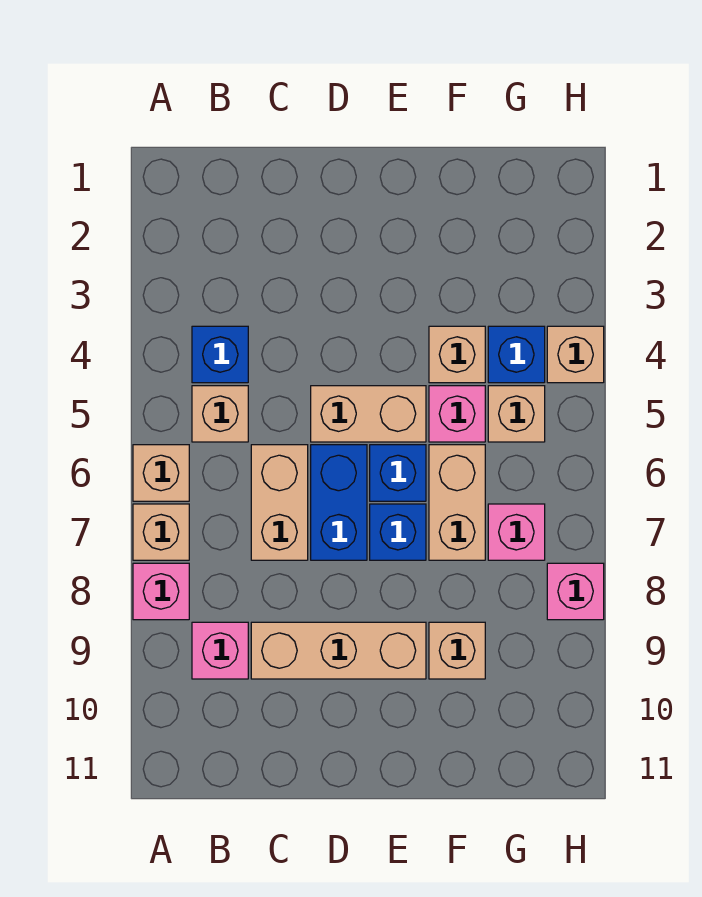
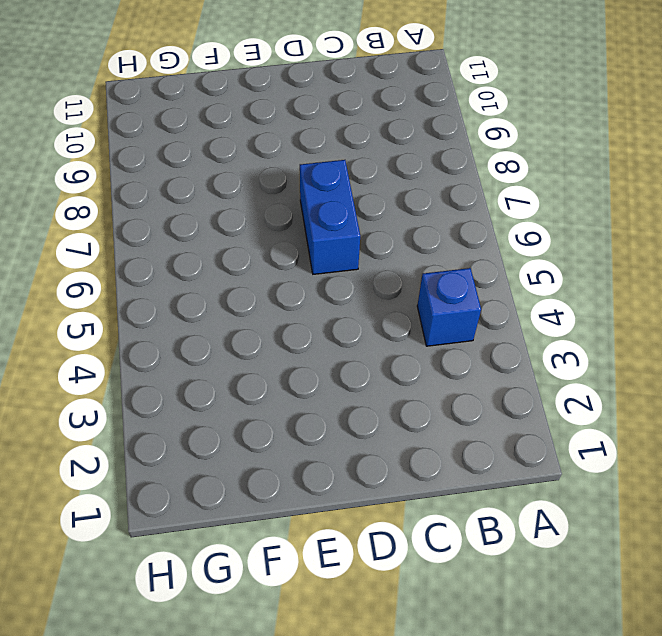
none -> tan brick A6 level 1
none -> tan brick A7 level 1
none -> pink brick A8 level 1

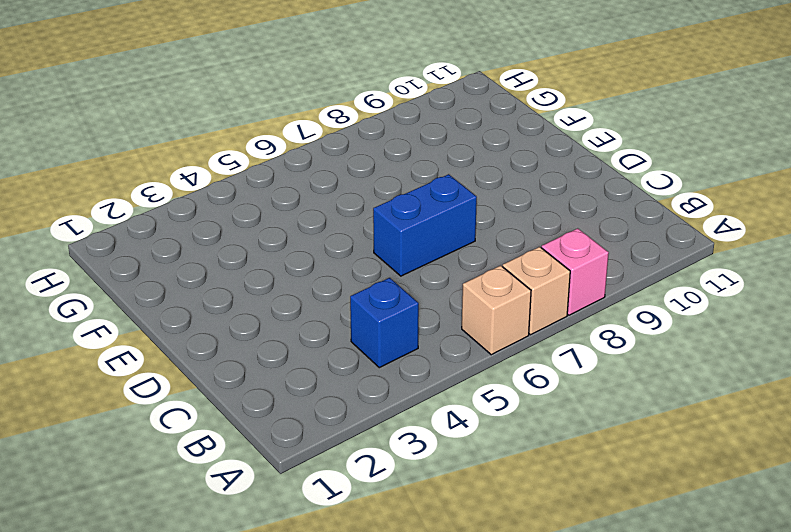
none -> tan brick B5 level 1
none -> pink brick B9 level 1
none -> tan brick C6:C7 level 1

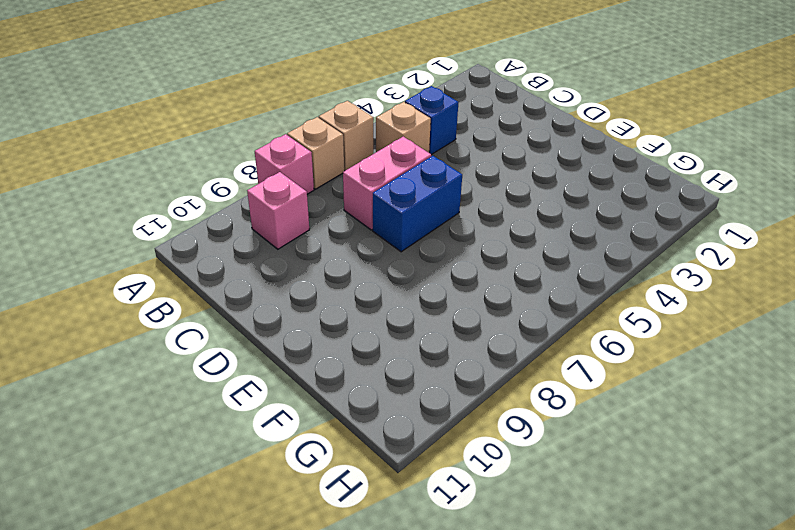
pink brick C6:C7 level 1 -> tan brick C6:C7 level 1
none -> tan brick C9:E9 level 1
none -> tan brick D5:E5 level 1
none -> blue brick E6 level 1

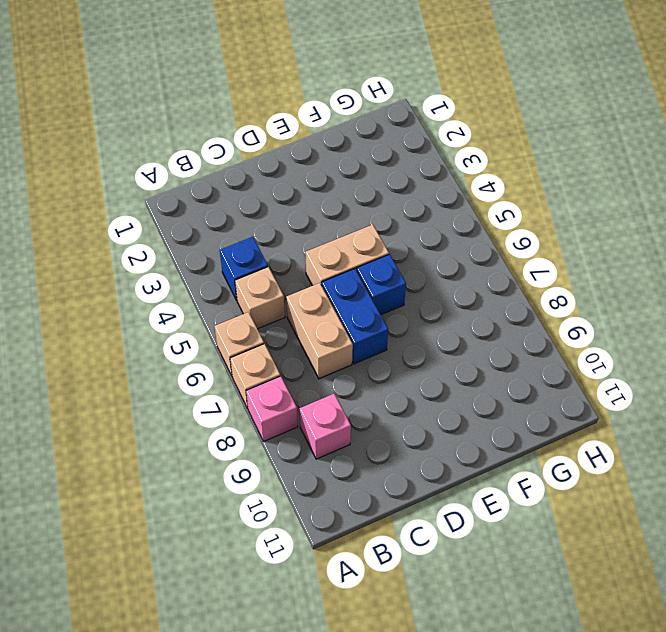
none -> tan brick C9:E9 level 1
none -> blue brick E7 level 1
none -> tan brick F4 level 1

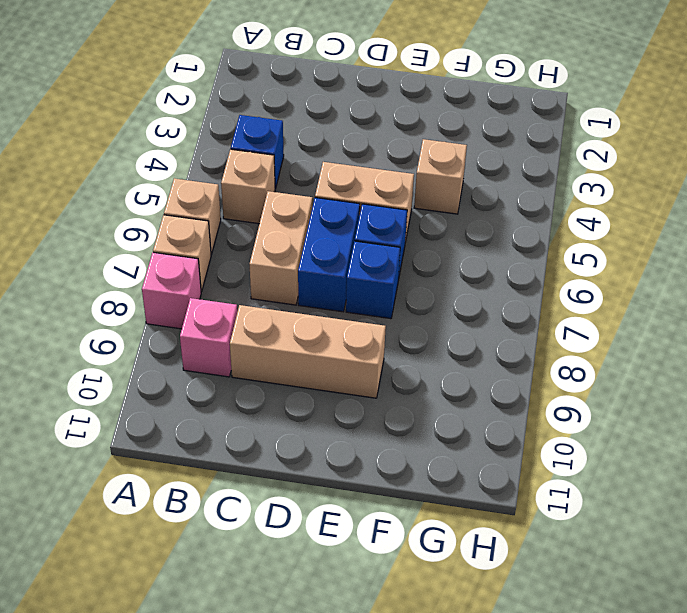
none -> pink brick F5 level 1
none -> tan brick F6:F7 level 1
none -> tan brick F9 level 1

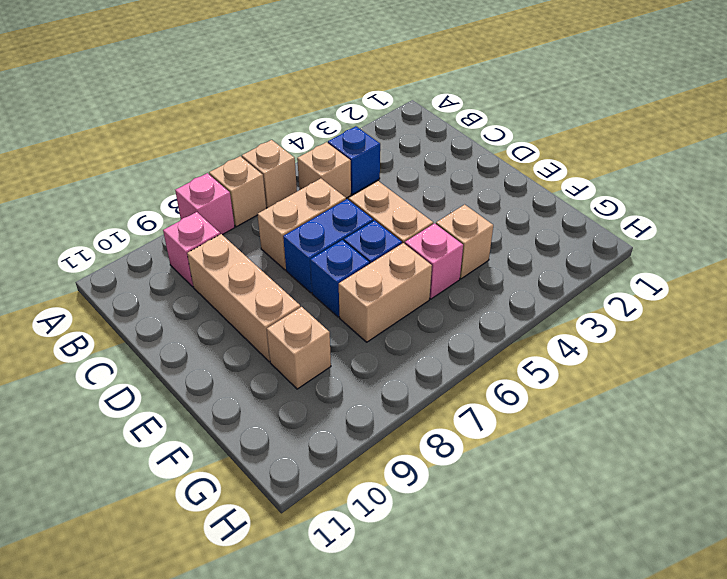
none -> blue brick G4 level 1
none -> tan brick G5 level 1
none -> pink brick G7 level 1

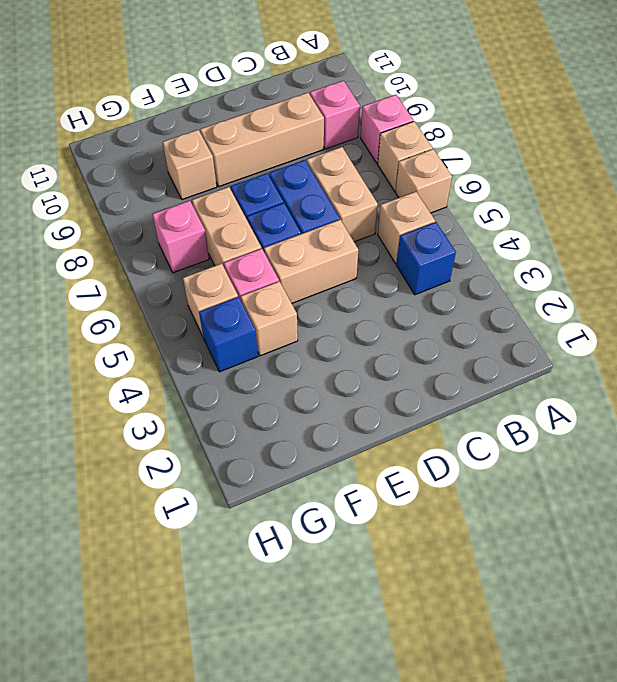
none -> tan brick H4 level 1
none -> pink brick H8 level 1

